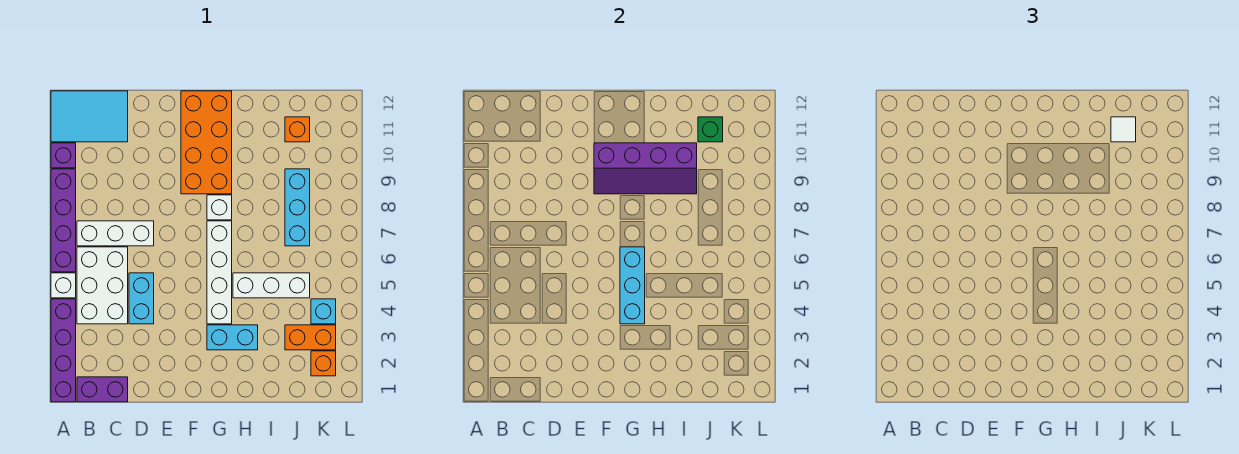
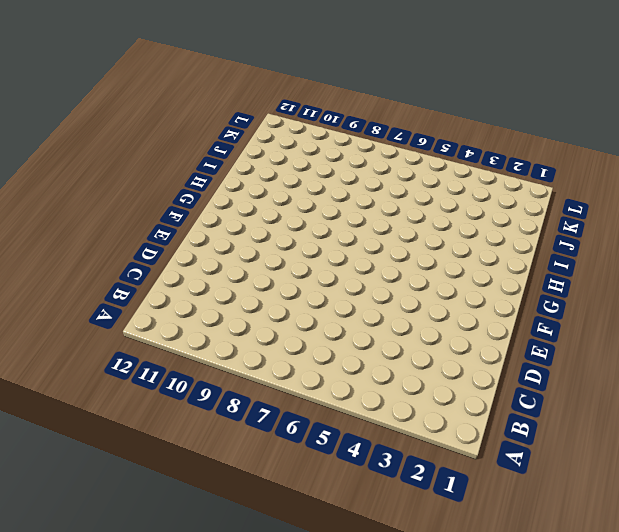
none -> purple brick A1:A4 level 1
none -> white brick A5 level 1
none -> purple brick A6:A9 level 1

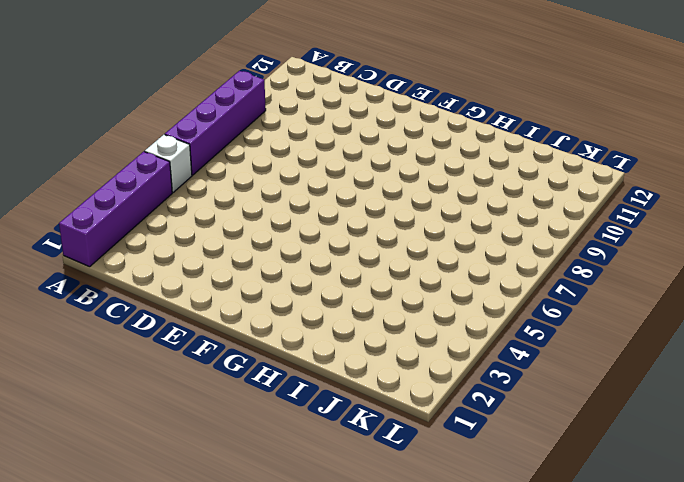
none -> purple brick A10 level 1
none -> cyan tile A11:C12 level 1
none -> purple brick B1:C1 level 1

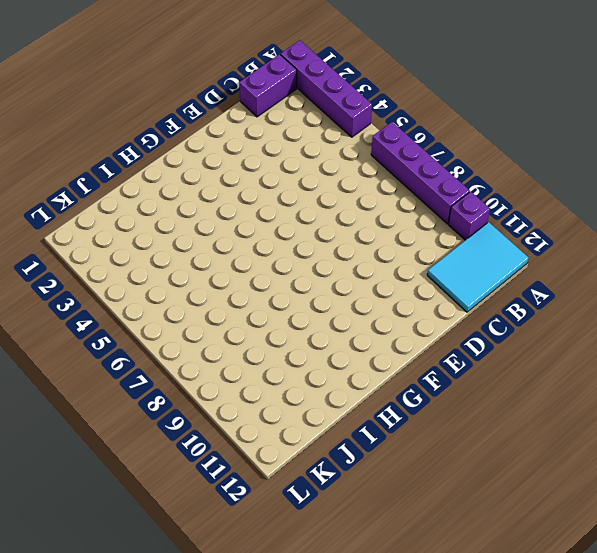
none -> white brick A5 level 1
none -> white brick B4:C6 level 1
none -> white brick B7:D7 level 1

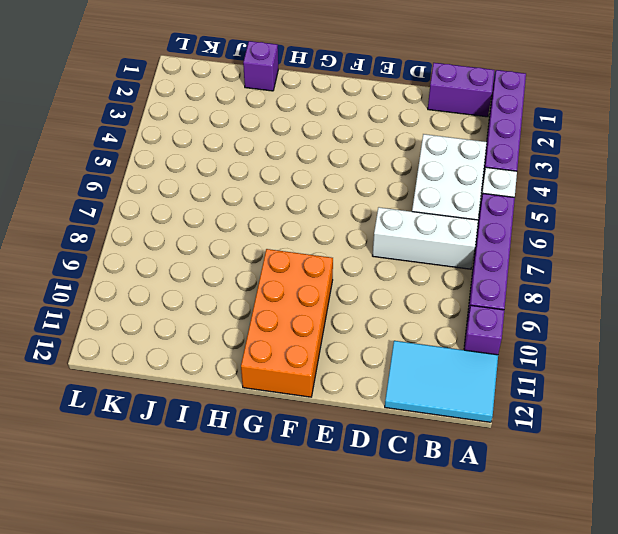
purple brick I1 level 1 -> none
none -> cyan brick D4:D5 level 1
none -> cyan brick G3:H3 level 1
none -> white brick G4:G7 level 1

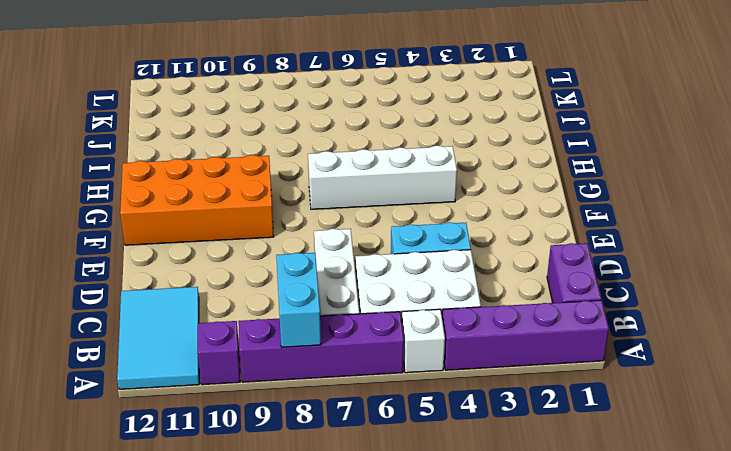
cyan brick A8:B8 level 2 -> cyan brick G3:H3 level 1
none -> white brick G8 level 1
none -> white brick H5:J5 level 1
none -> orange brick J3:K3 level 1

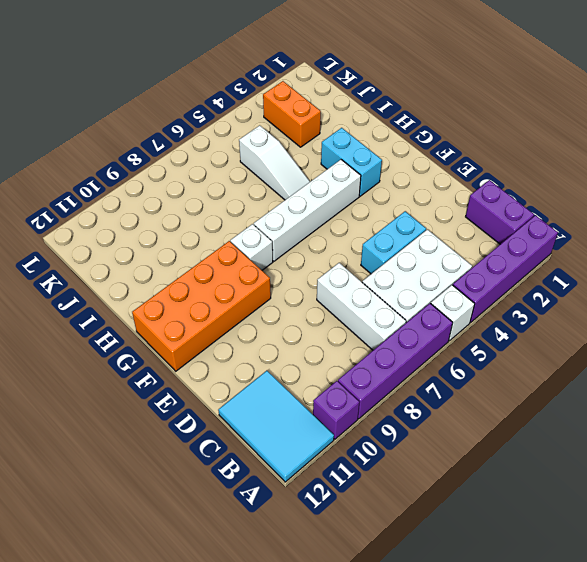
white slope H5:J5 level 1 top J -> white brick H5:J5 level 1
none -> cyan brick J7:J9 level 1
none -> orange brick J11 level 1
none -> orange brick K2 level 1

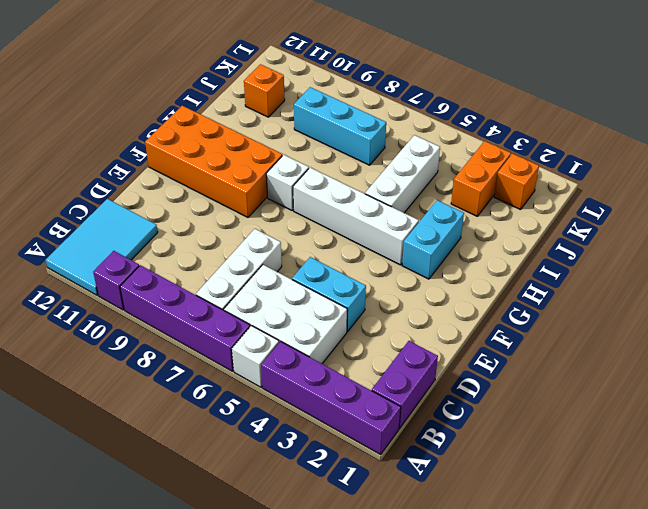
none -> cyan brick K4 level 1
none -> purple slope F9:I10 level 2 top 10
none -> cyan brick G4:G6 level 2

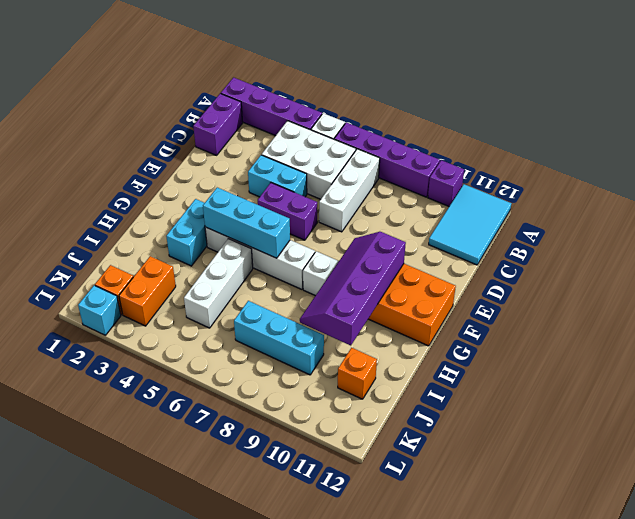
purple brick E5:E6 level 1 -> none
cyan brick L2 level 1 -> cyan brick K4 level 1
none -> green brick J11 level 2
none -> white tile J11 level 3

